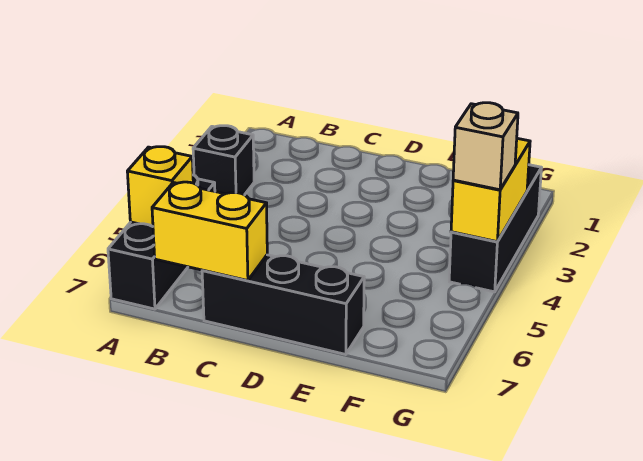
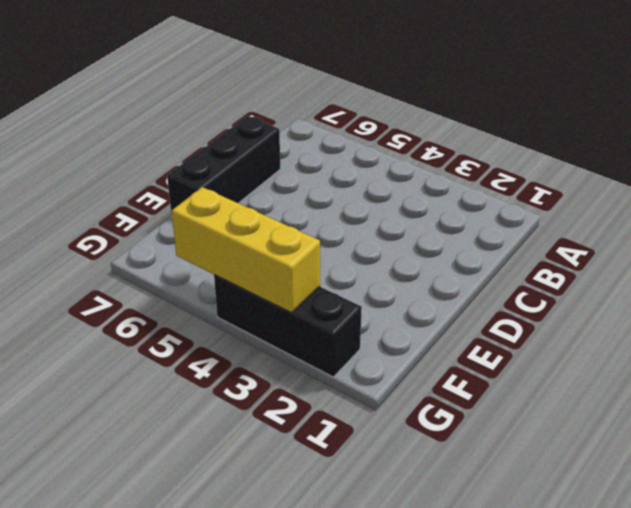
yellow brick G3:G5 level 2 -> yellow brick G3:G4 level 2
none -> black brick A3 level 1
none -> black brick A5:A7 level 1

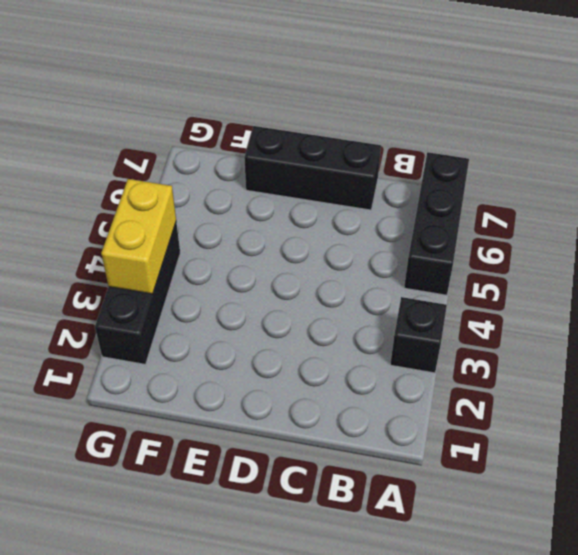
none -> yellow brick A6 level 2
none -> yellow brick B7:C7 level 2

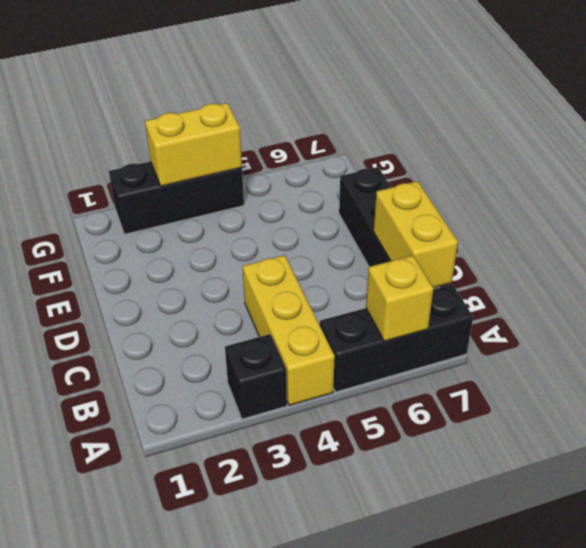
yellow brick A4:C4 level 1 -> none
none -> tan brick G4 level 3

